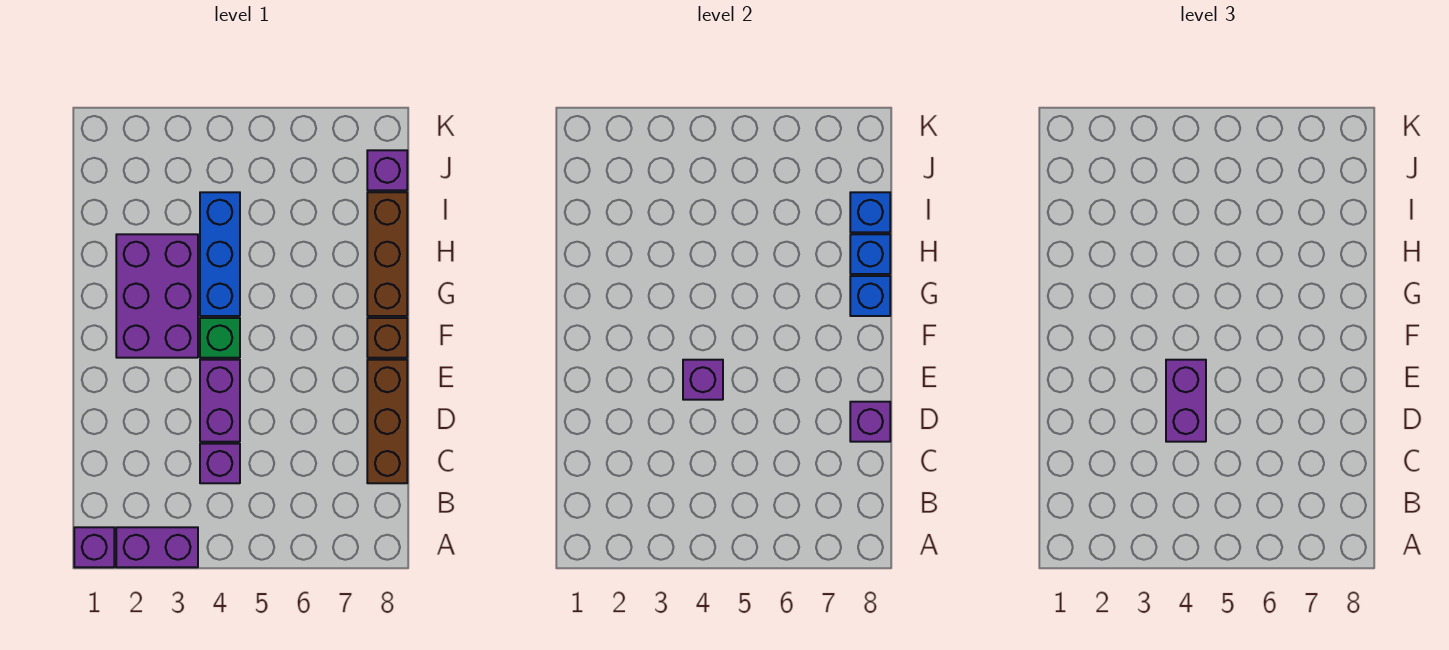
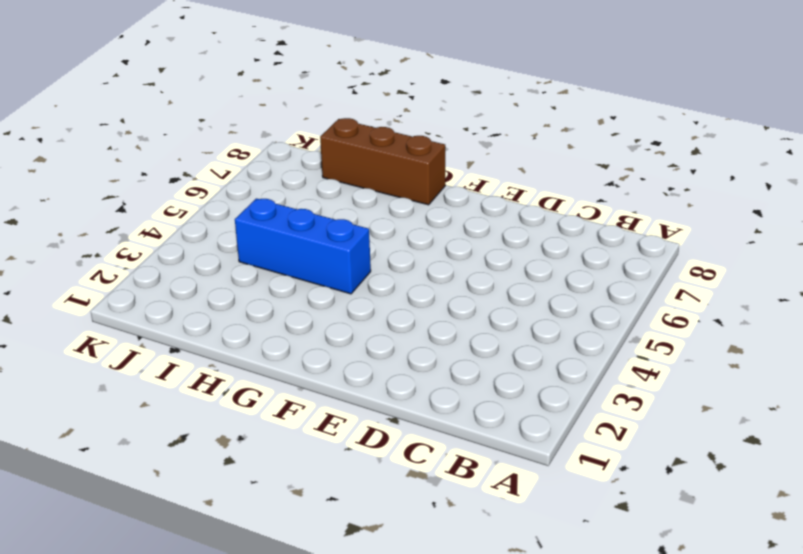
none -> purple brick A1 level 1
none -> purple brick A2:A3 level 1
none -> purple brick C4 level 1

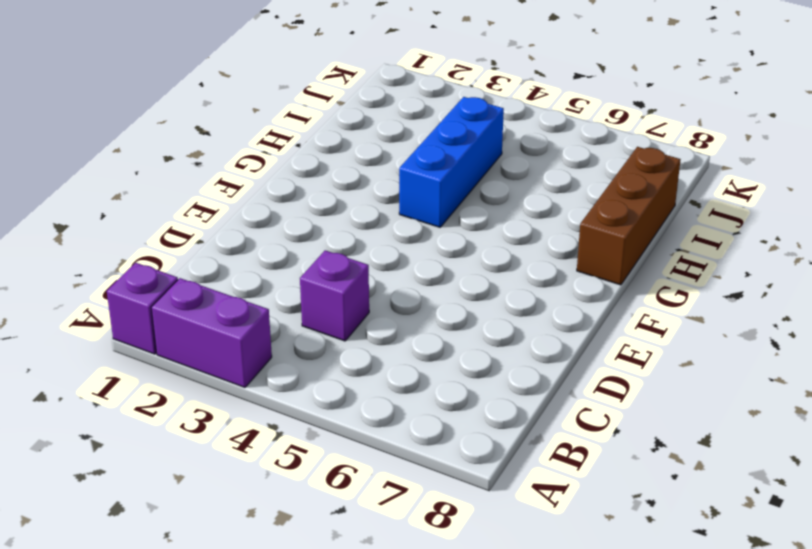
none -> brown brick C8:E8 level 1
none -> purple brick D4:E4 level 1
none -> purple brick F2:H3 level 1

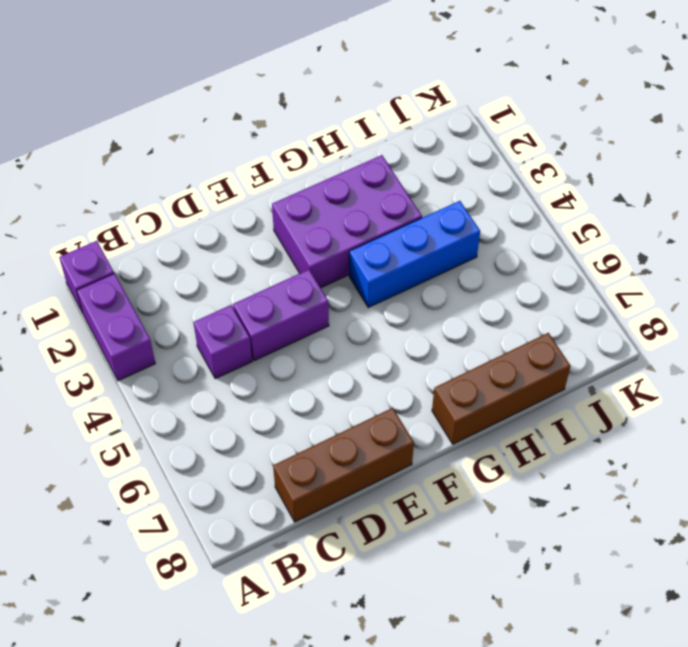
none -> green brick F4 level 1
none -> brown brick F8 level 1
none -> purple brick J8 level 1

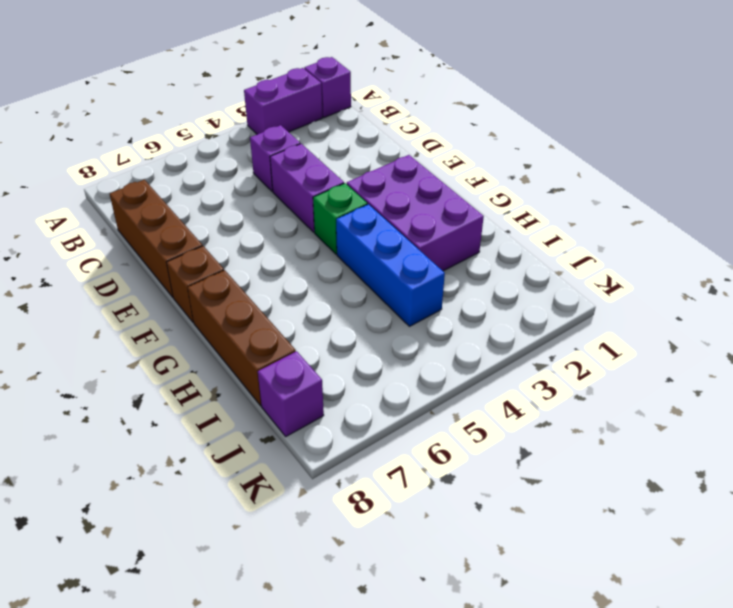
none -> purple brick D8 level 2
none -> purple brick E4 level 2
none -> blue brick G8 level 2

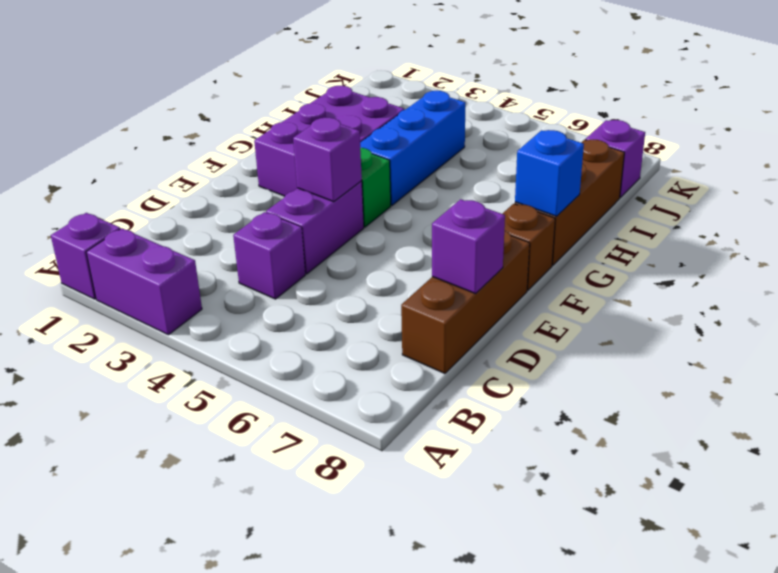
none -> blue brick H8 level 2
none -> blue brick I8 level 2
none -> purple brick D4:E4 level 3

